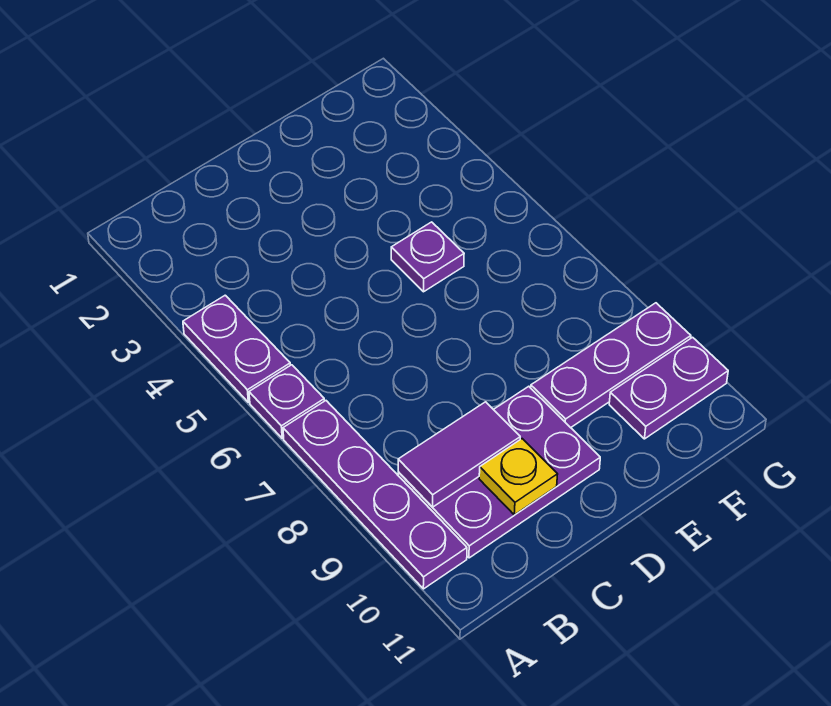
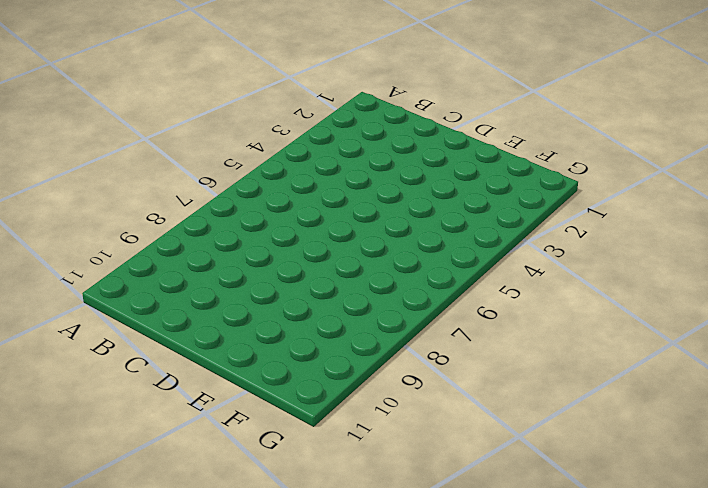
none -> purple plate A4:A5 level 1
none -> purple plate A6 level 1

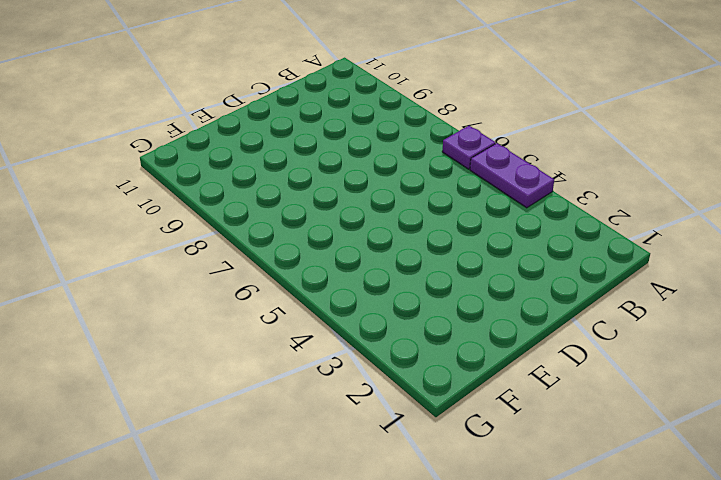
none -> purple plate A7:A10 level 1
none -> purple plate B9:D10 level 1

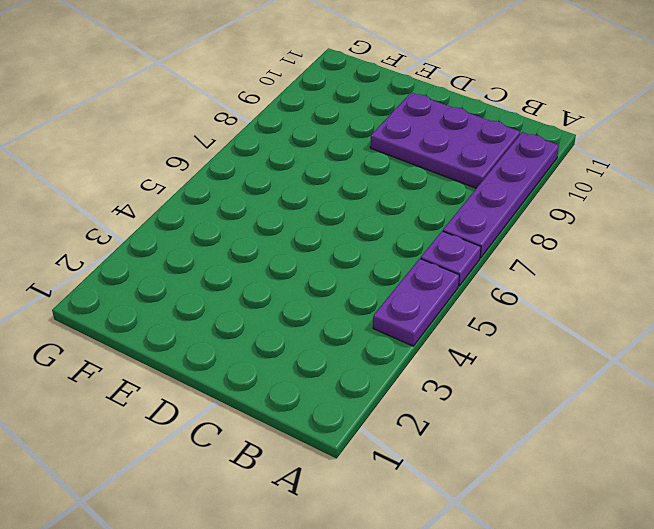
none -> purple plate E5 level 1
none -> purple plate E9:G9 level 1

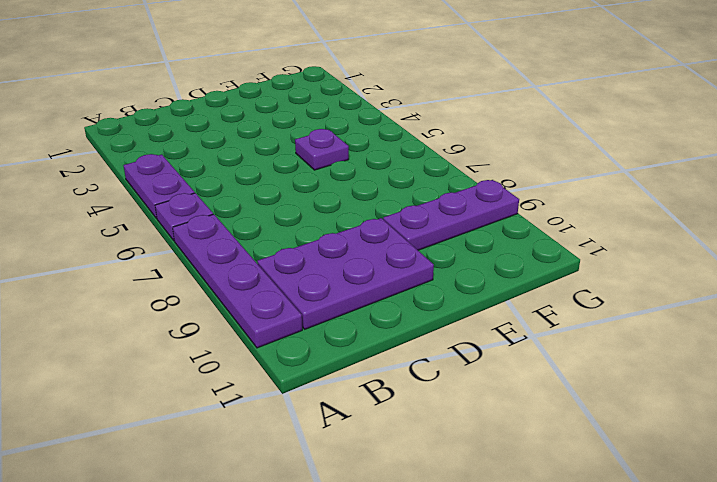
none -> purple plate F10:G10 level 1
none -> purple tile B9:C9 level 2

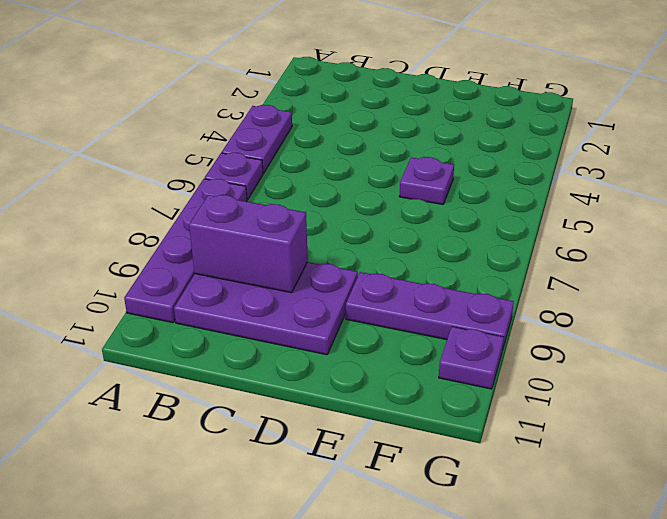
purple brick B9:C9 level 2 -> purple tile B9:C9 level 2
purple plate G10 level 1 -> purple plate F10:G10 level 1
none -> yellow plate C10 level 2

